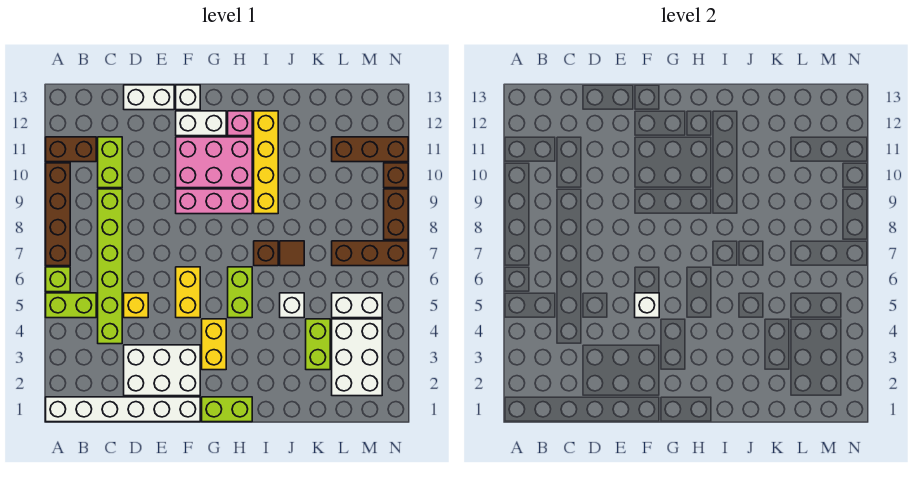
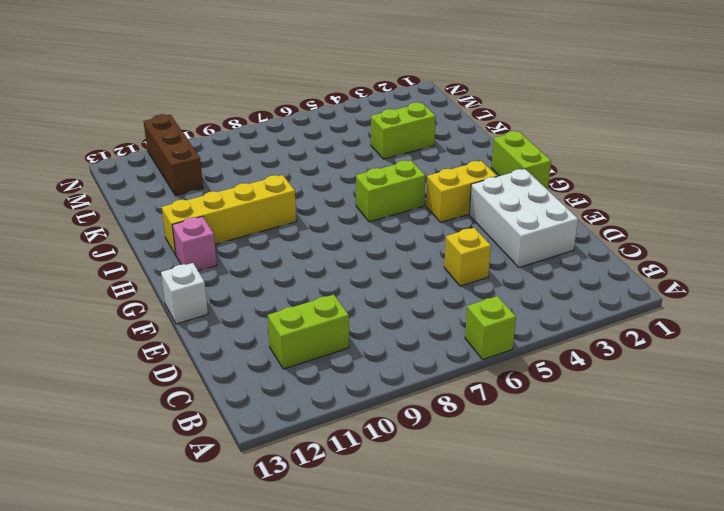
none -> white brick A1:F1 level 1
none -> lime brick A5:B5 level 1
none -> brown brick A7:A10 level 1
none -> brown brick A11:B11 level 1

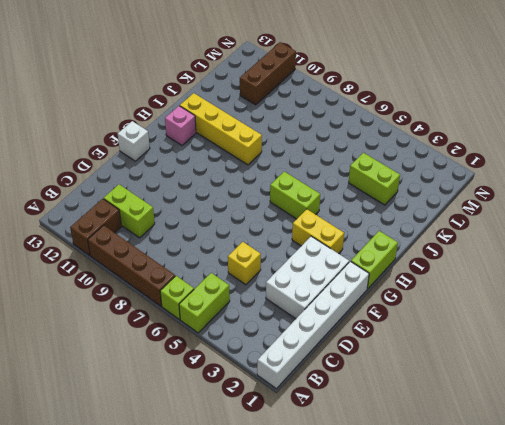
none -> lime brick C4:C9 level 1
none -> white brick D13:E13 level 1
none -> yellow brick F5:F6 level 1
none -> pink brick F9:H9 level 1

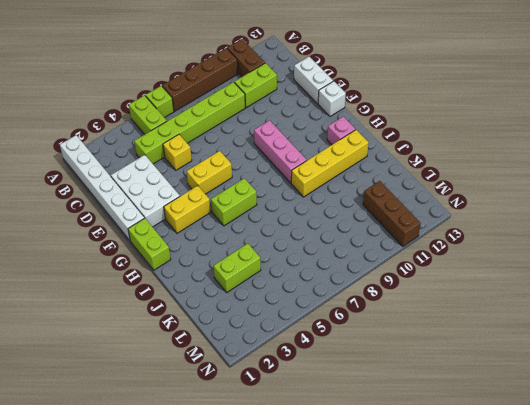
none -> pink brick F10:H11 level 1
none -> white brick F12:G12 level 1
none -> brown brick I7 level 1
none -> white brick J5 level 1

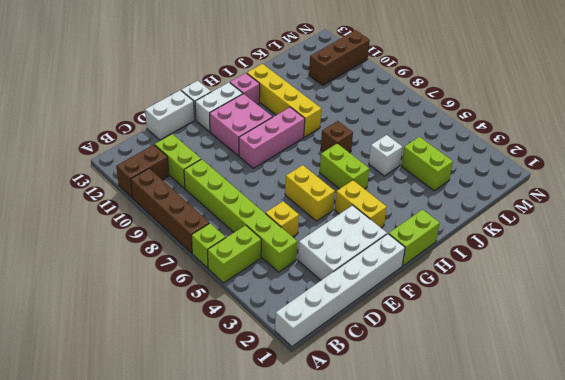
pink brick F10:G11 level 1 -> pink brick F10:H11 level 1
none -> brown tile J7 level 1
none -> white brick L2:M4 level 1
none -> white brick L5:M5 level 1
none -> brown brick L7:N7 level 1

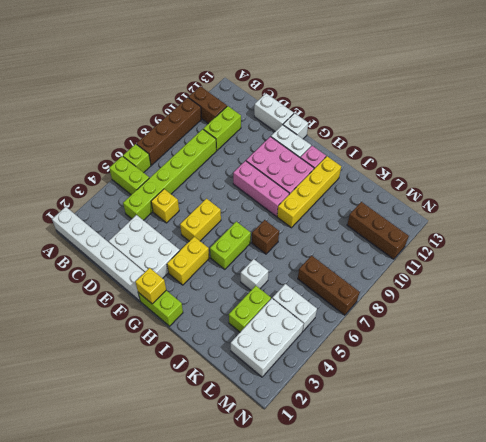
yellow brick G1 level 2 -> none
none -> brown tile J7 level 1
none -> brown brick N8:N9 level 1
none -> brown brick N10 level 1
none -> white brick F5 level 2

